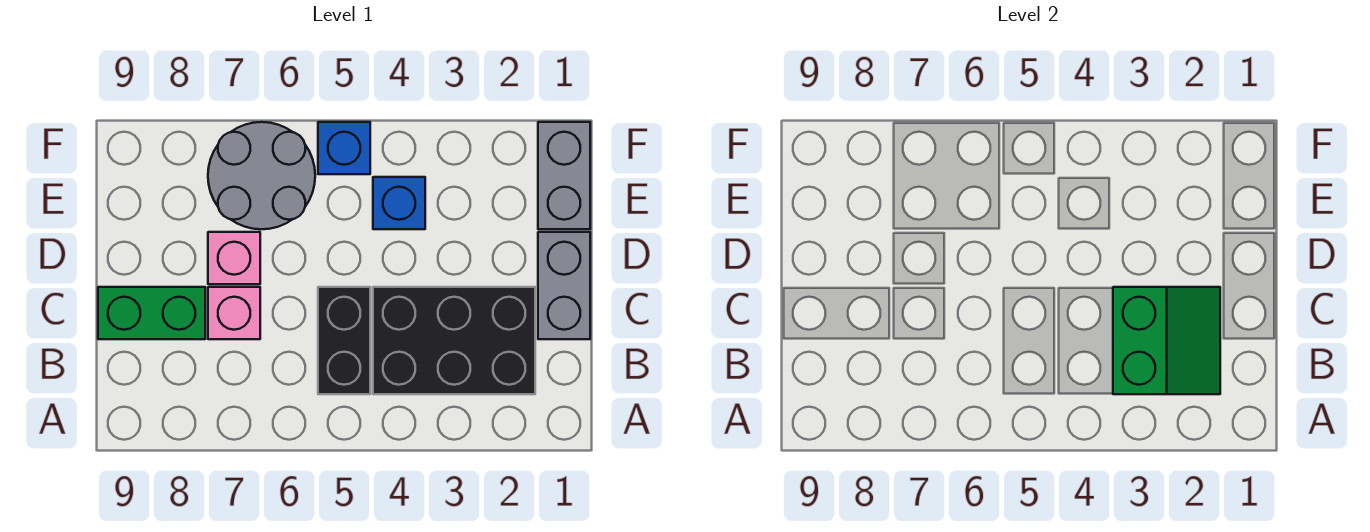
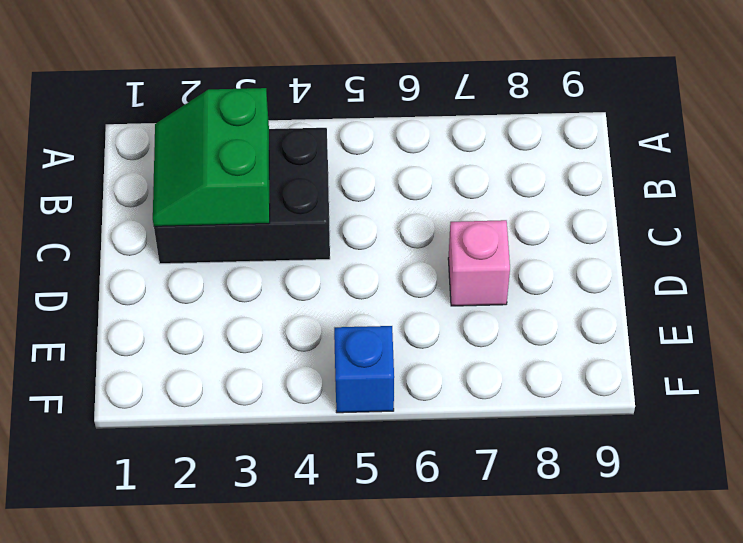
none -> black brick B5:C5 level 1
none -> grey brick C1:D1 level 1

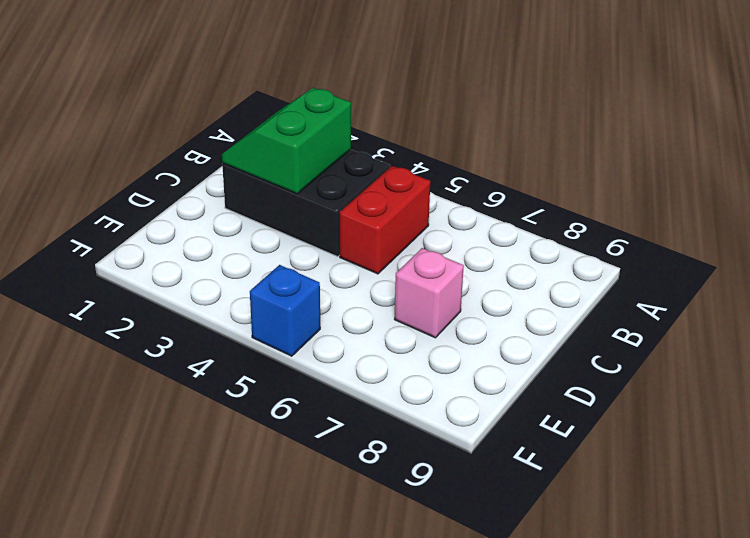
red brick B5:C5 level 1 -> black brick B5:C5 level 1
none -> grey brick C1:D1 level 1
none -> pink brick C7 level 1

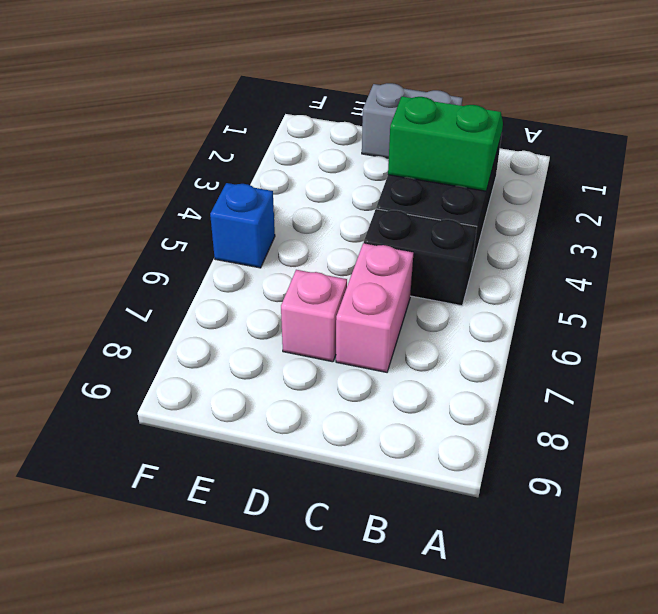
pink brick C6:C7 level 1 -> pink brick C7 level 1
none -> green brick C8:C9 level 1
none -> grey brick E1:F1 level 1

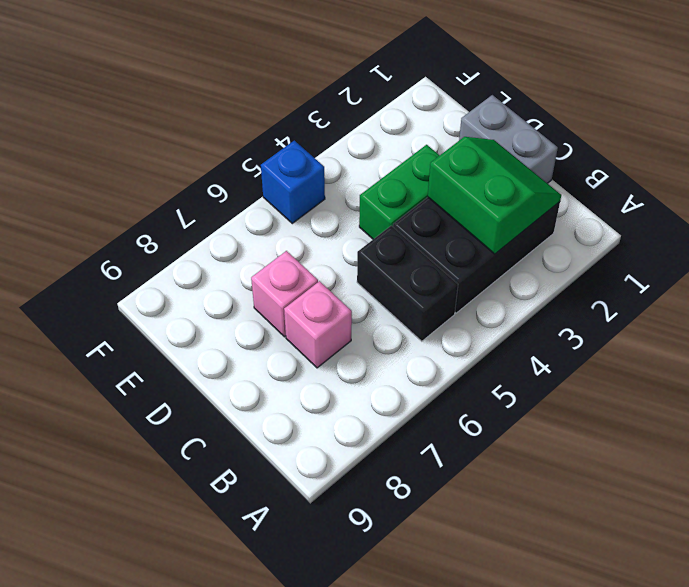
green brick D3:D4 level 1 -> green brick C8:C9 level 1
none -> grey brick E1:F1 level 1
none -> blue brick E4 level 1

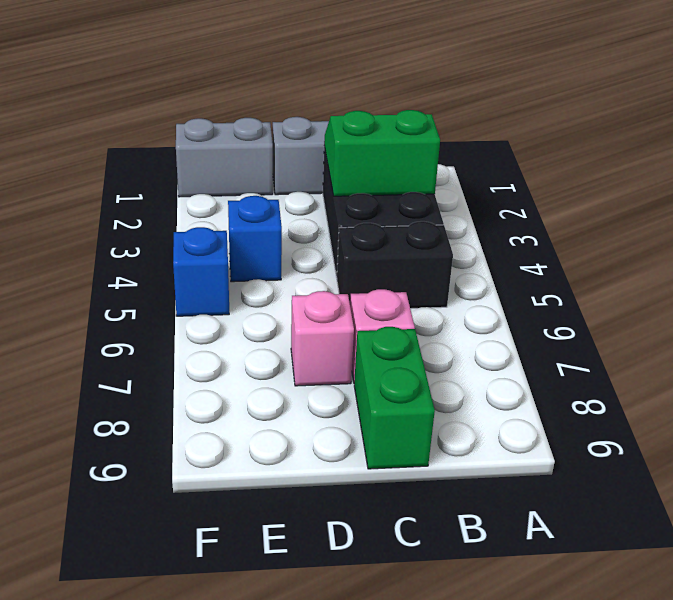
none -> grey round brick E6:F7 level 1

